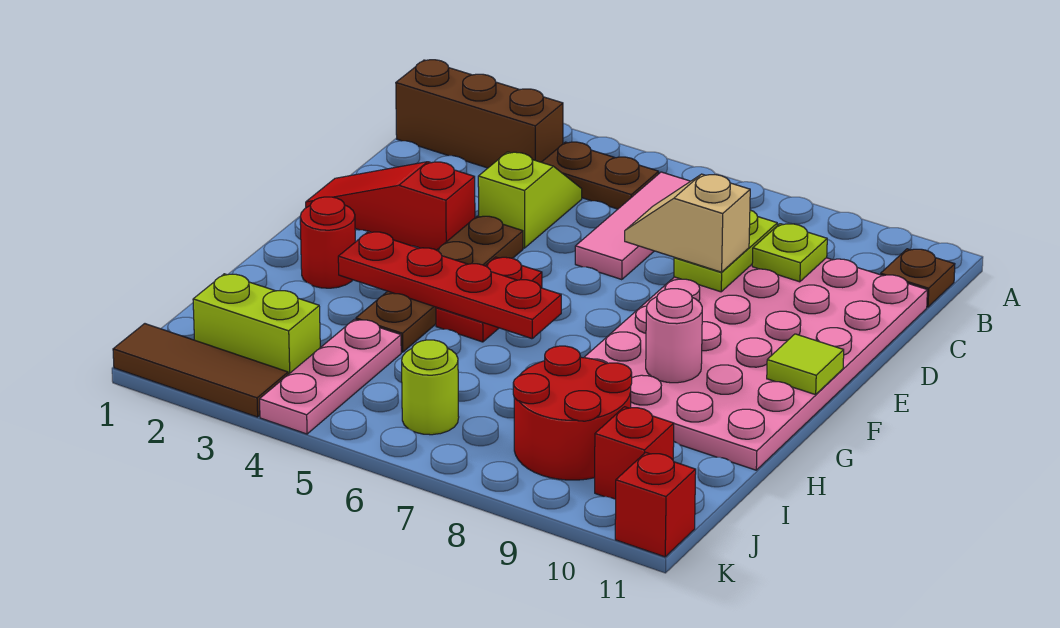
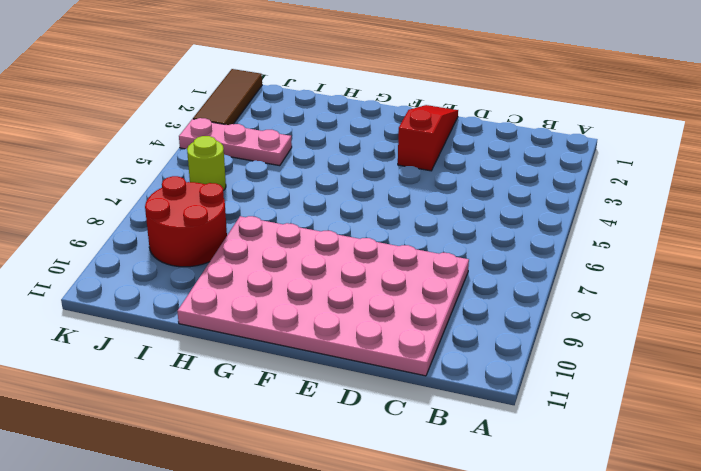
none -> brown brick B1:B3 level 1
none -> brown plate B4:B5 level 1
none -> pink tile B6:D6 level 1

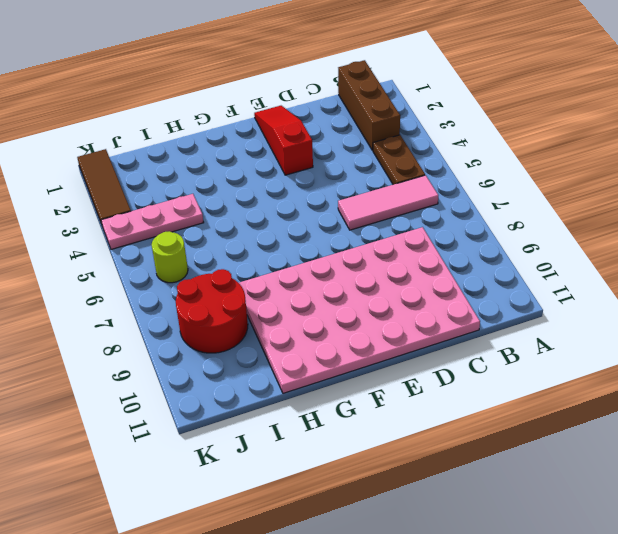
none -> brown plate B11 level 1
none -> lime slope C4:D4 level 1 top D
none -> brown plate E4:H4 level 1

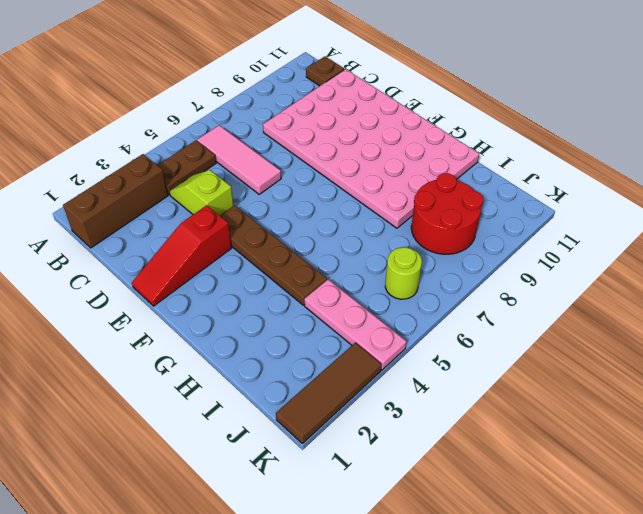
none -> red plate F5:G5 level 1
none -> red round brick G2 level 1
none -> lime brick J2:J3 level 1

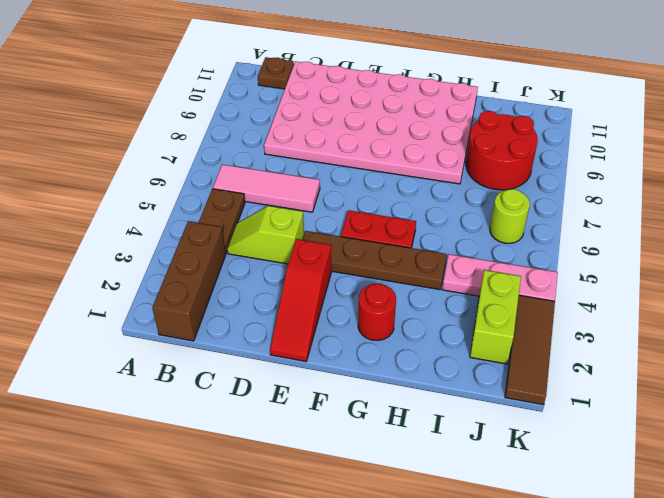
none -> red brick J10 level 1
none -> red brick K11 level 1
none -> lime plate C8:D8 level 2

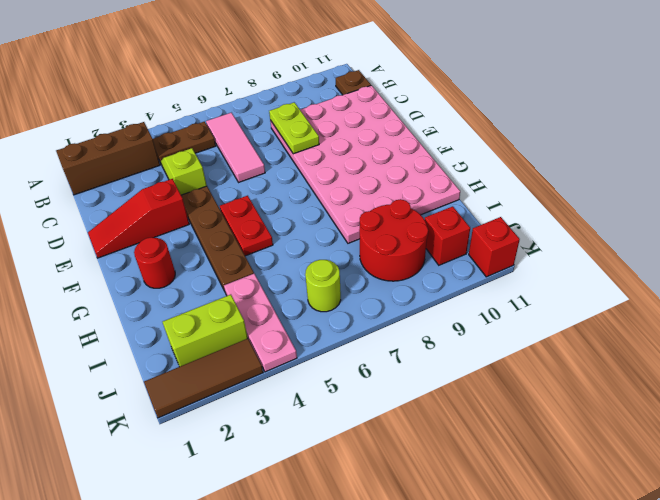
none -> lime plate C9 level 2
none -> lime tile F11 level 2
none -> red plate G3:G6 level 2

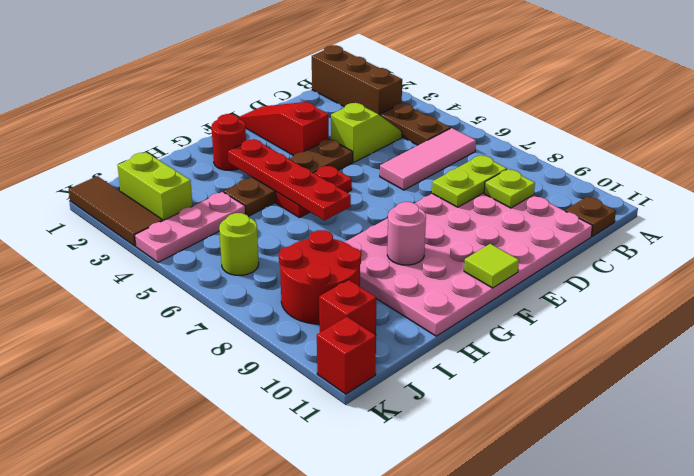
none -> tan slope D7:D8 level 3 top 8

